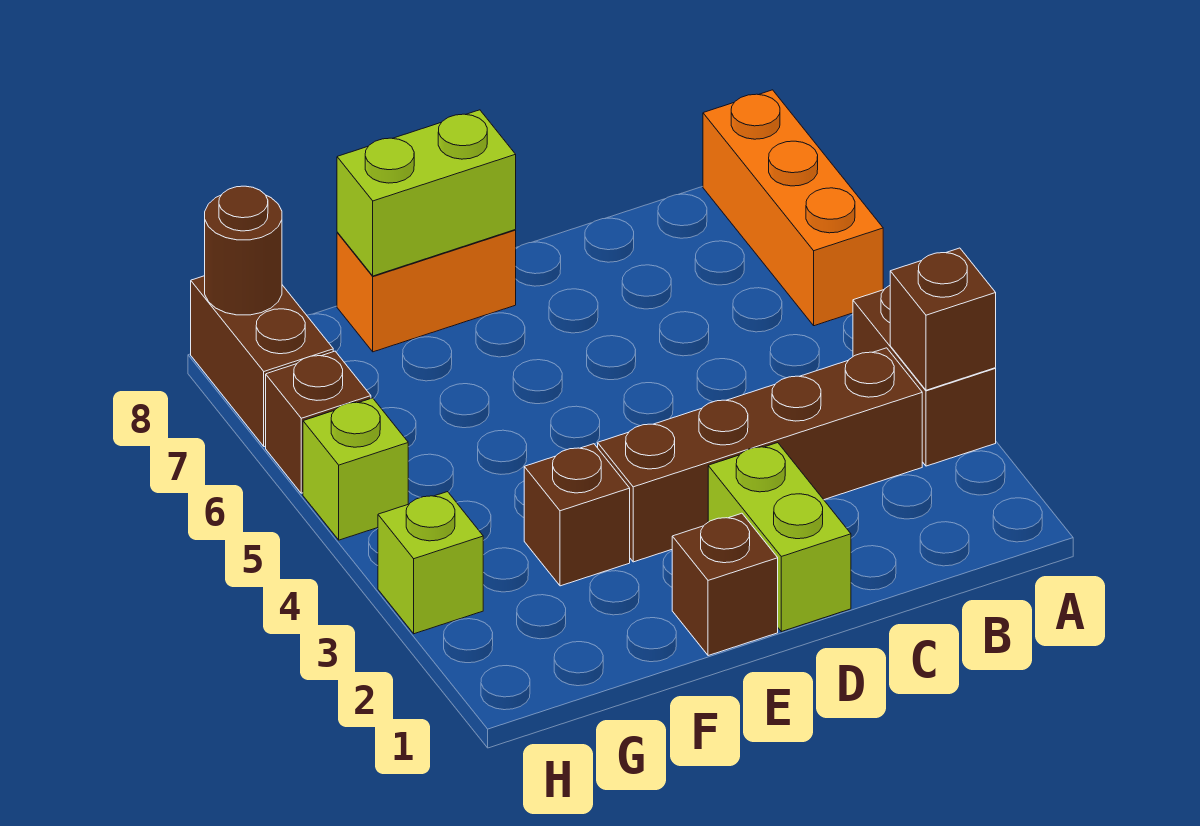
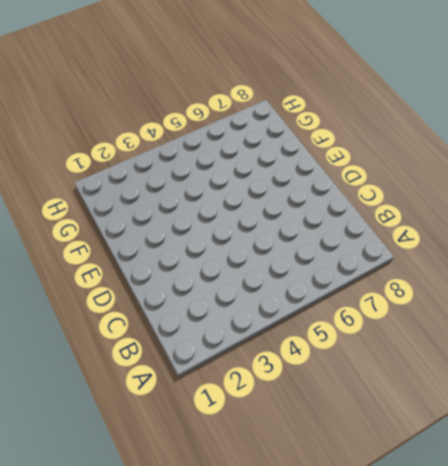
none -> brown brick A3:A4 level 1
none -> orange brick A6:A8 level 1
none -> brown brick B3:E3 level 1

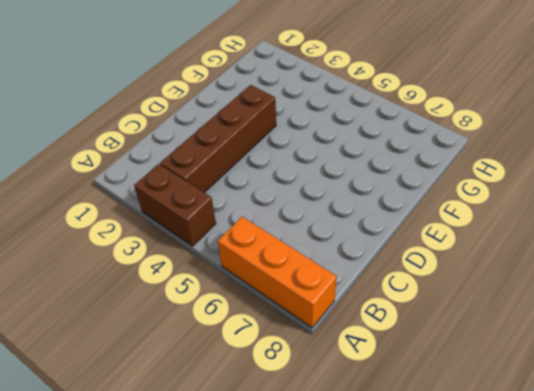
none -> lime brick D1:D2 level 1
none -> brown brick E1 level 1
none -> orange brick E8:F8 level 1

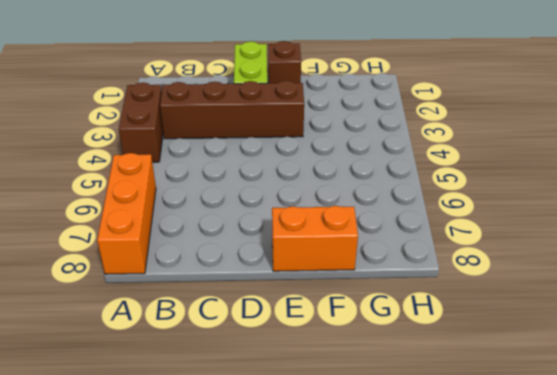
none -> brown brick F3 level 1
none -> lime brick H3 level 1
none -> lime brick H5 level 1

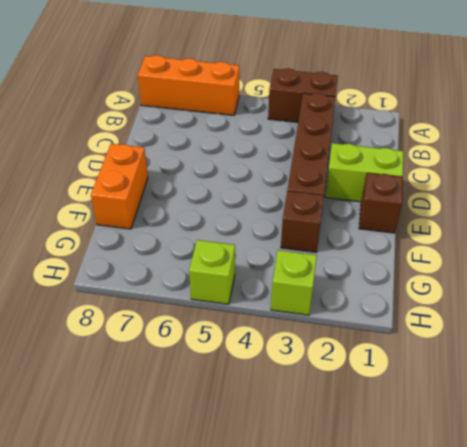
none -> brown brick H6 level 1
none -> brown brick H7:H8 level 1
none -> brown brick A3 level 2

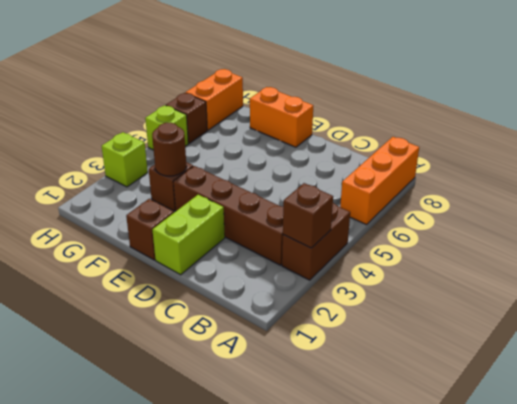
brown round brick F3 level 2 -> brown round brick H8 level 2
orange brick H7:H8 level 1 -> brown brick H7:H8 level 1
none -> lime brick E8:F8 level 2

